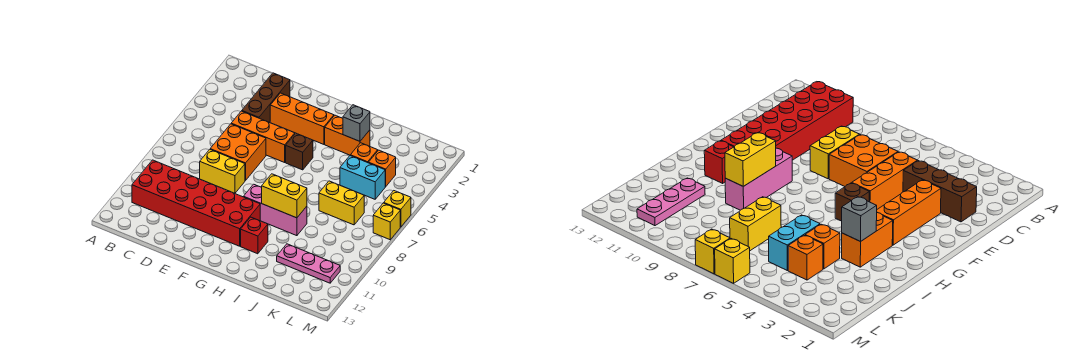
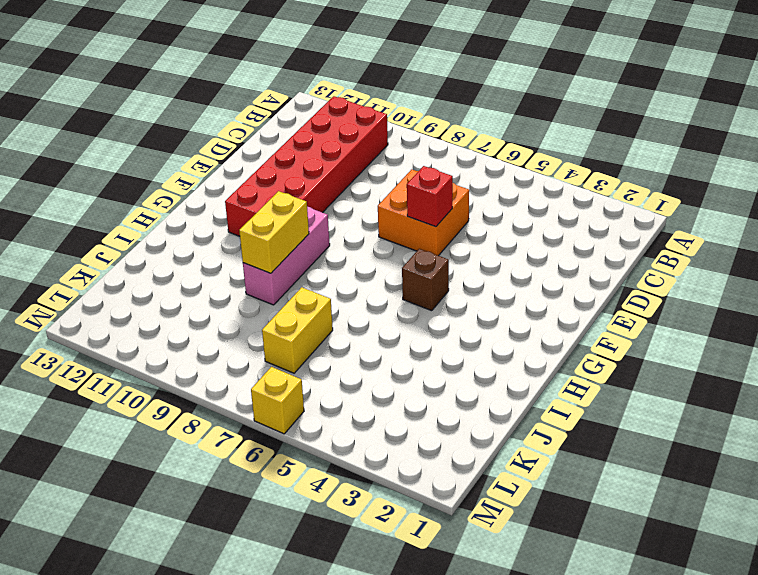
red brick E6 level 2 -> red brick H11 level 1
none -> brown brick D2:D4 level 1
none -> orange brick D5:F5 level 1
none -> yellow brick D8:E8 level 1

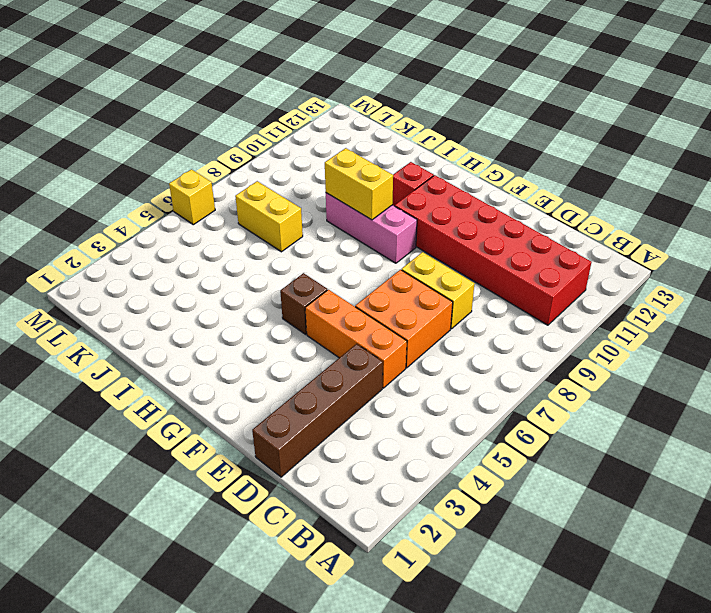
brown brick D1:D4 level 1 -> brown brick D2:D4 level 1
none -> orange brick E3:G3 level 1
none -> orange brick H3:I3 level 1
none -> orange brick J4 level 1

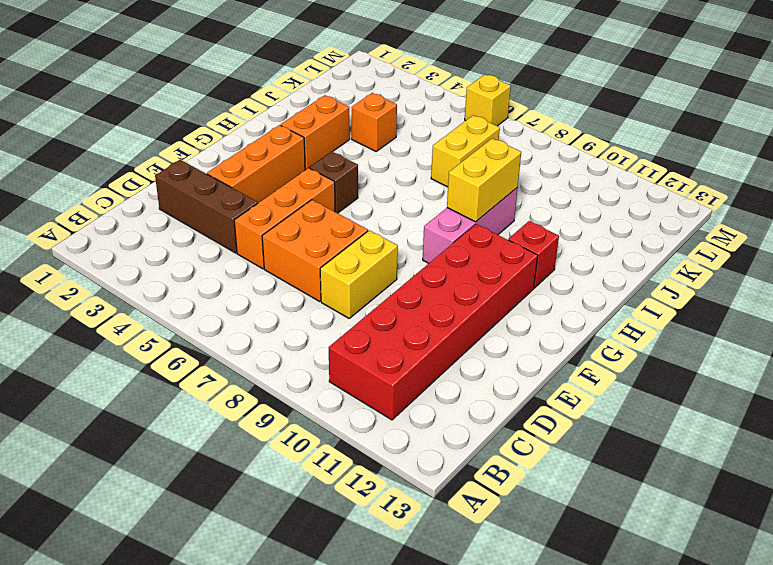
none -> cyan brick J5:K5 level 1
none -> pink plate J11:L11 level 1
none -> orange brick K4 level 1

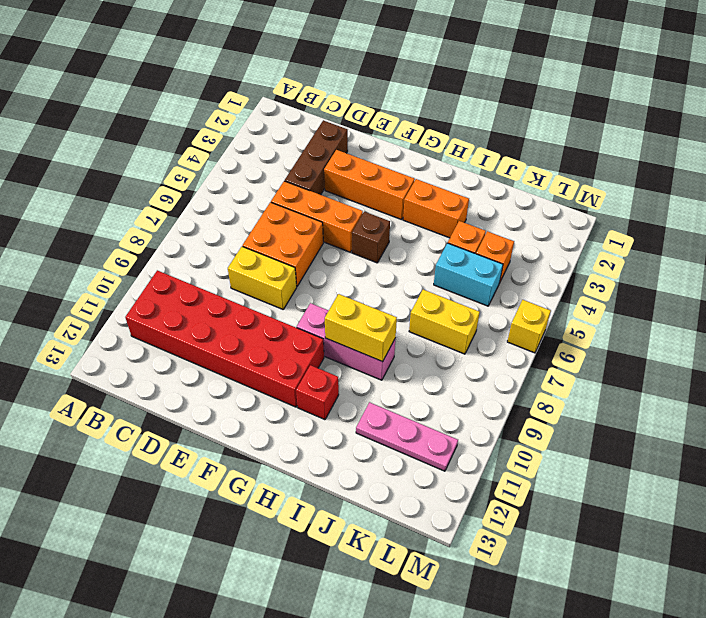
none -> yellow brick M7 level 1
none -> grey brick I3 level 2

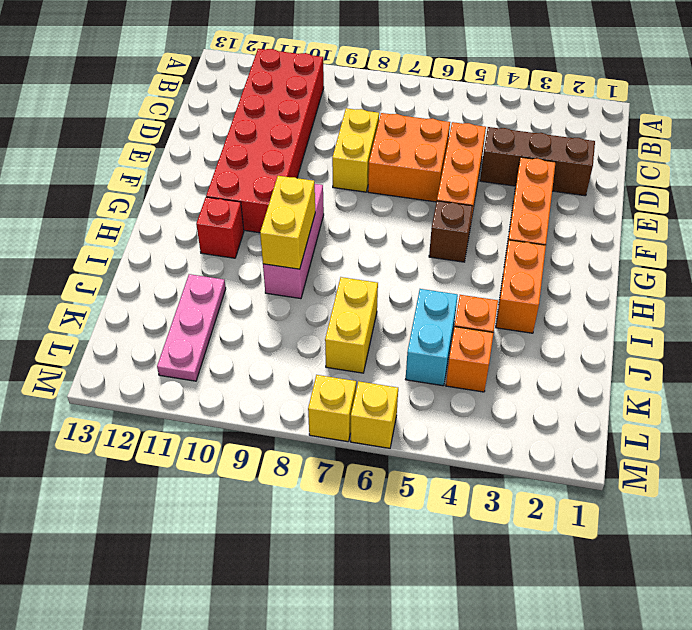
none -> grey brick I3 level 2

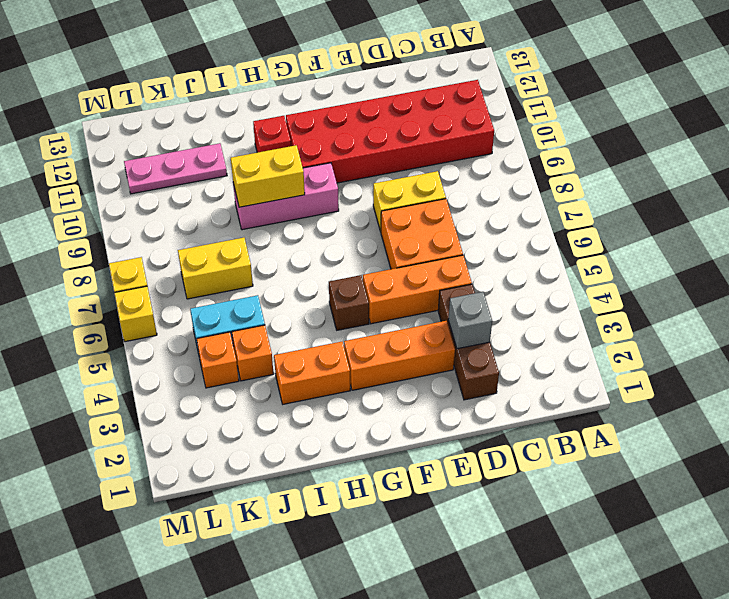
grey brick D3 level 2 -> grey brick I3 level 2

